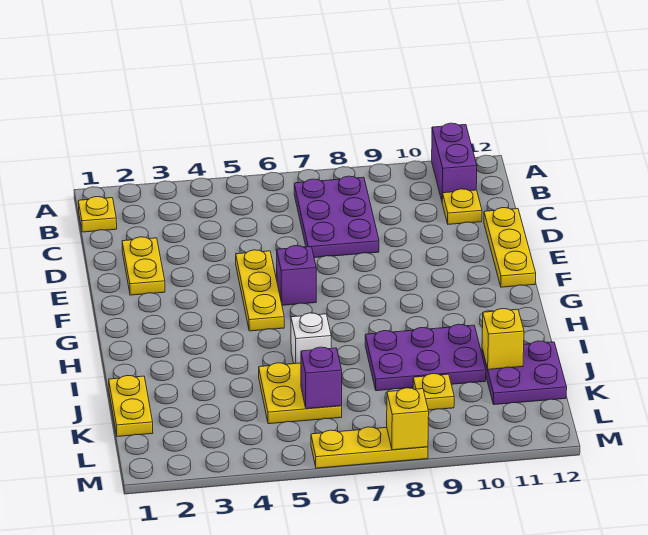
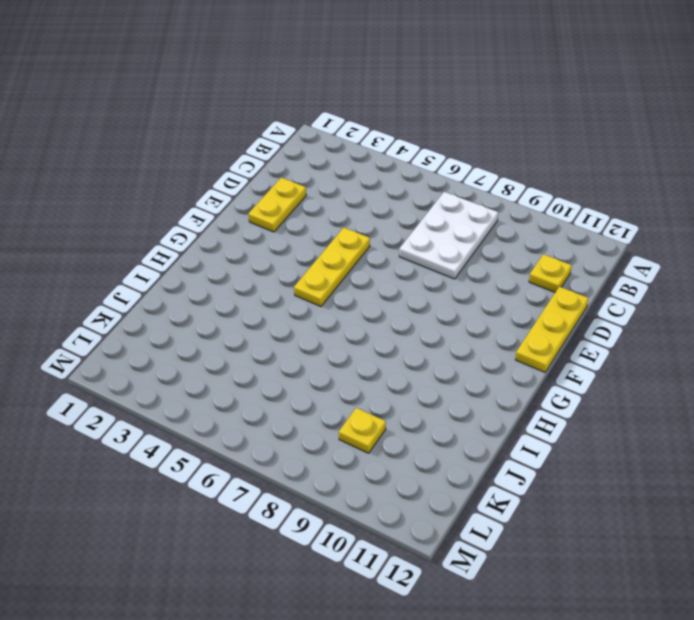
white plate B7:D8 level 1 -> purple plate B7:D8 level 1
none -> purple brick A11:B11 level 1
none -> yellow plate B1 level 1
none -> purple brick F6 level 1

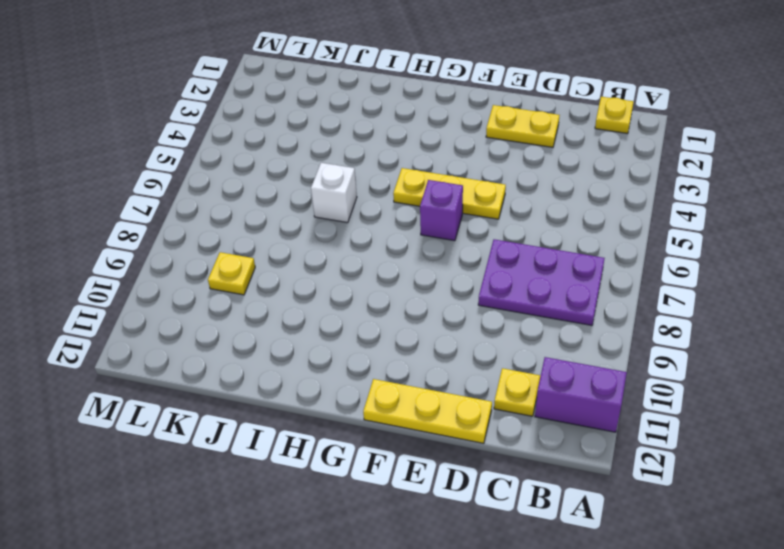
none -> purple plate I8:J10 level 1
none -> yellow plate J1:K1 level 1
none -> yellow plate J5:K6 level 1

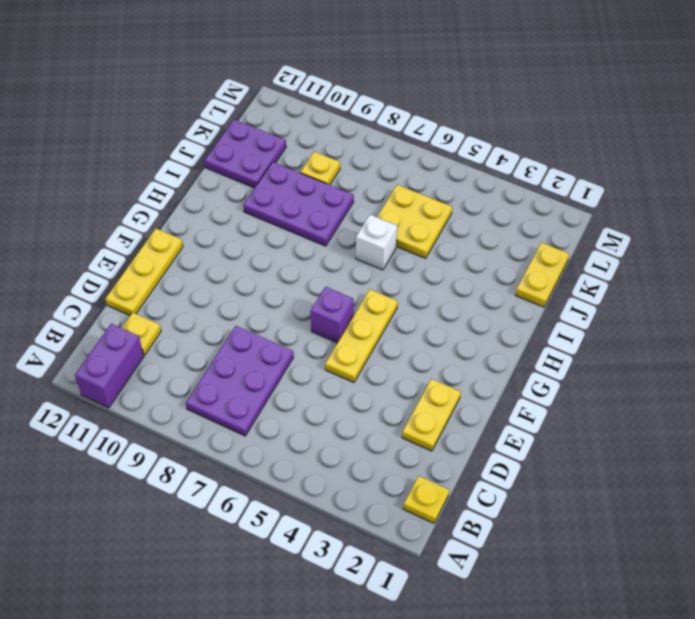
none -> yellow plate M6:M8 level 1
none -> yellow brick J11 level 2
none -> purple brick K6 level 2

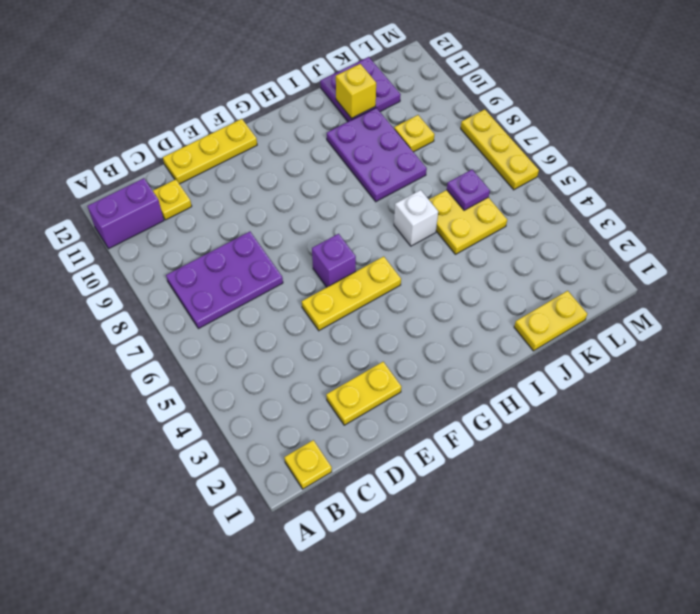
purple plate K6 level 2 -> purple brick K6 level 2
none -> yellow brick M8 level 2

